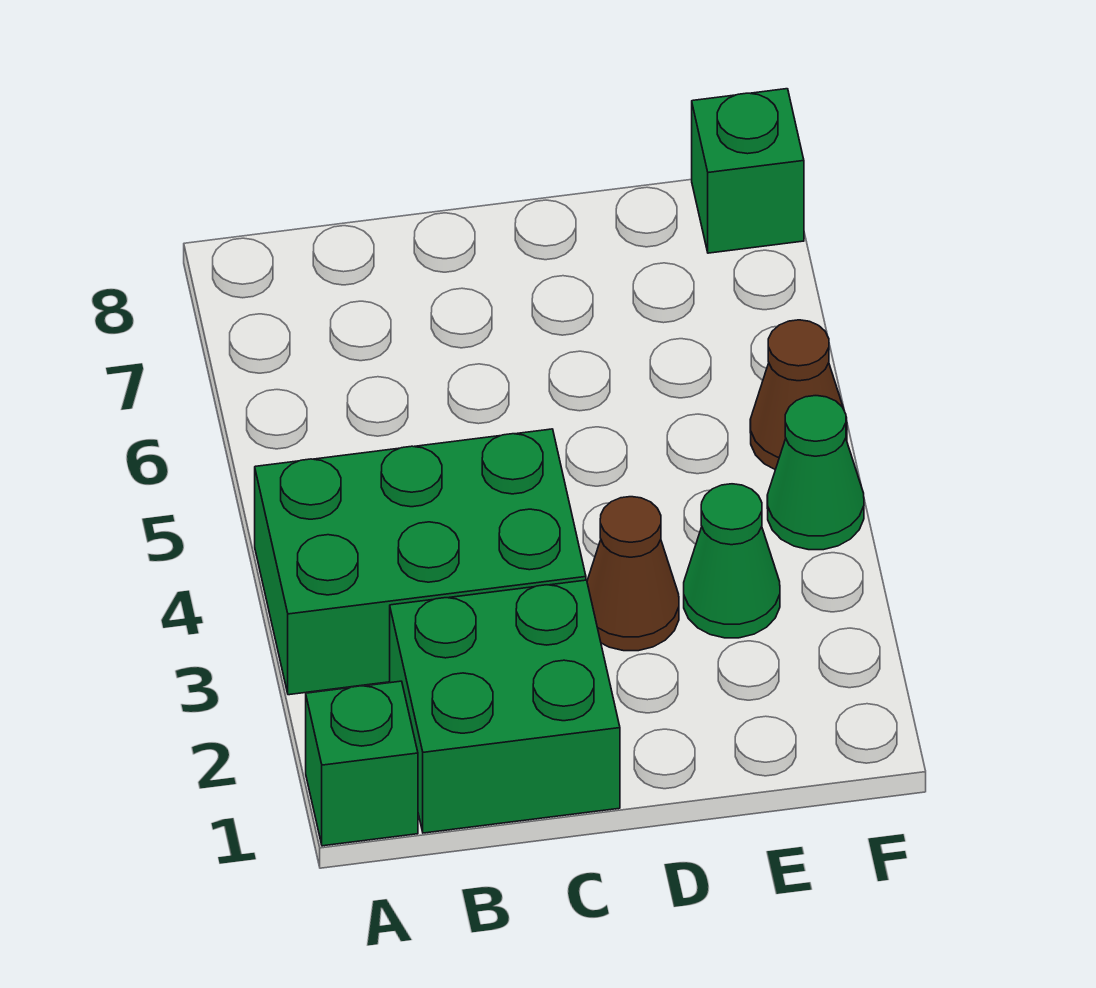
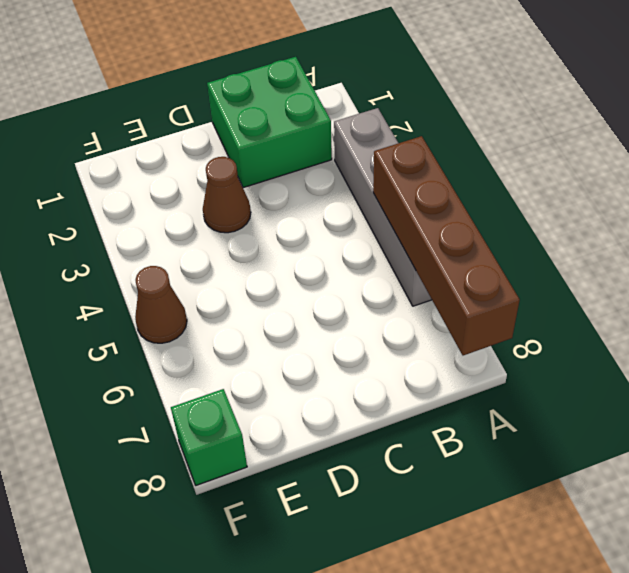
grey brick A3:A6 level 1 -> green brick A3:C4 level 1
brown brick A5:A8 level 2 -> none
none -> green brick A1 level 1
none -> green cone E3 level 1

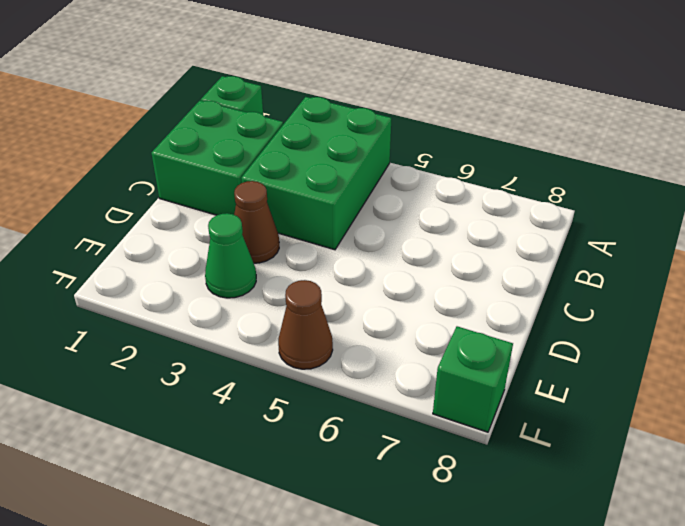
none -> green cone F4 level 1

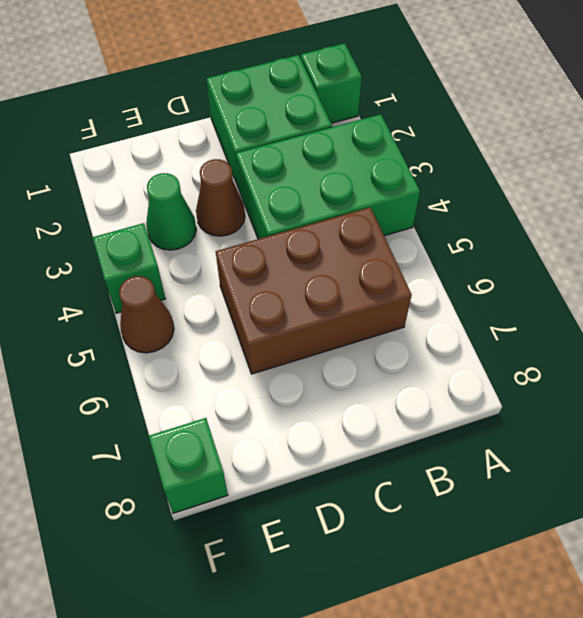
brown brick B5:D6 level 1 -> none
green brick F4 level 1 -> green cone F4 level 1

